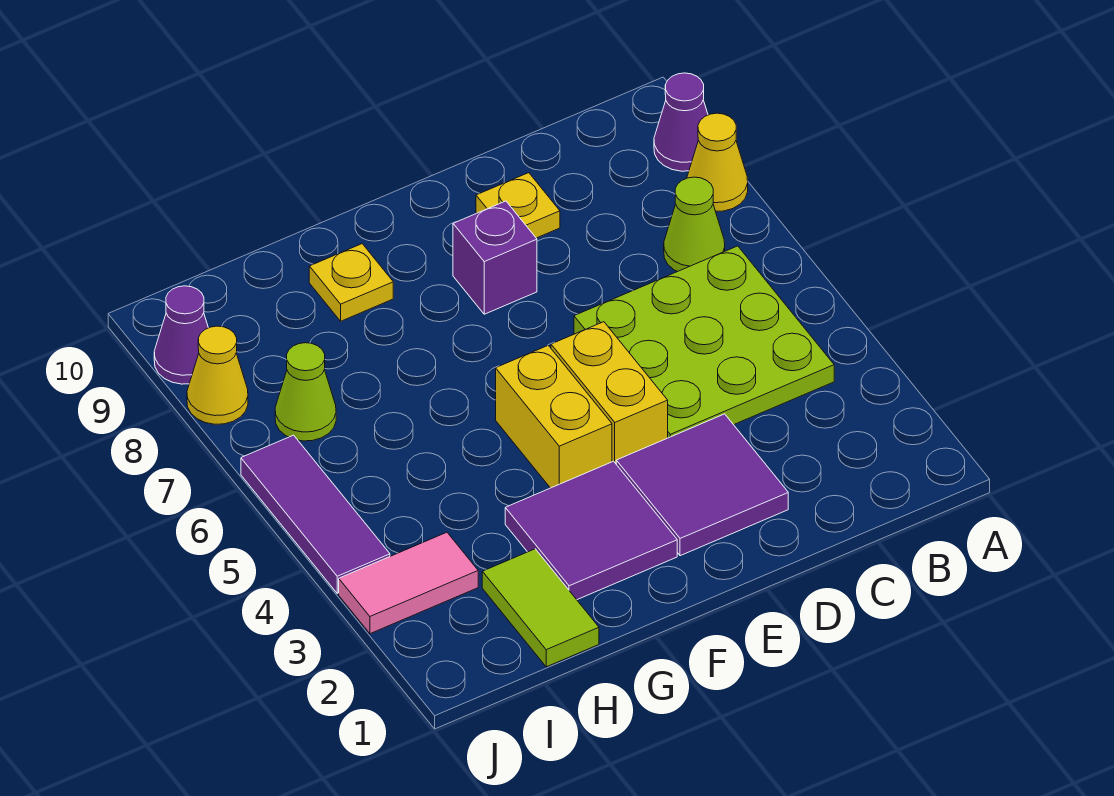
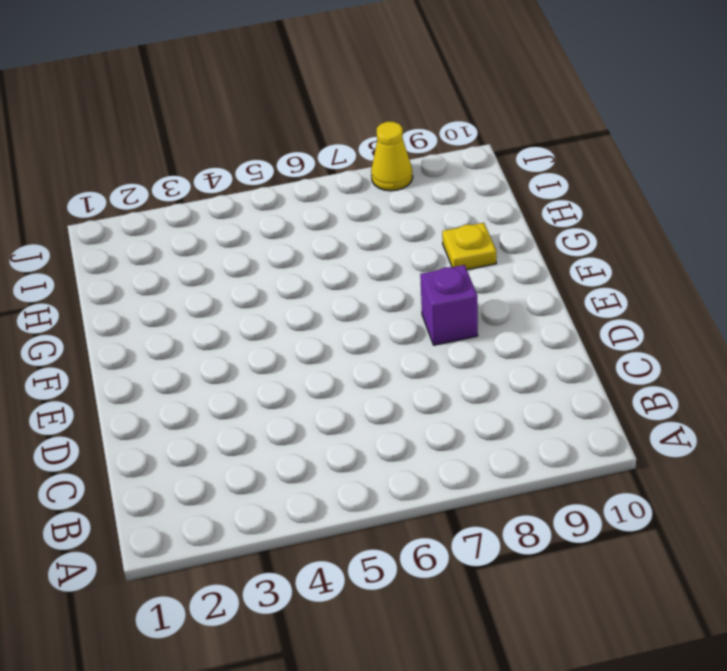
none -> yellow cone A8 level 1
none -> purple cone A9 level 1
none -> lime plate B4:D6 level 1

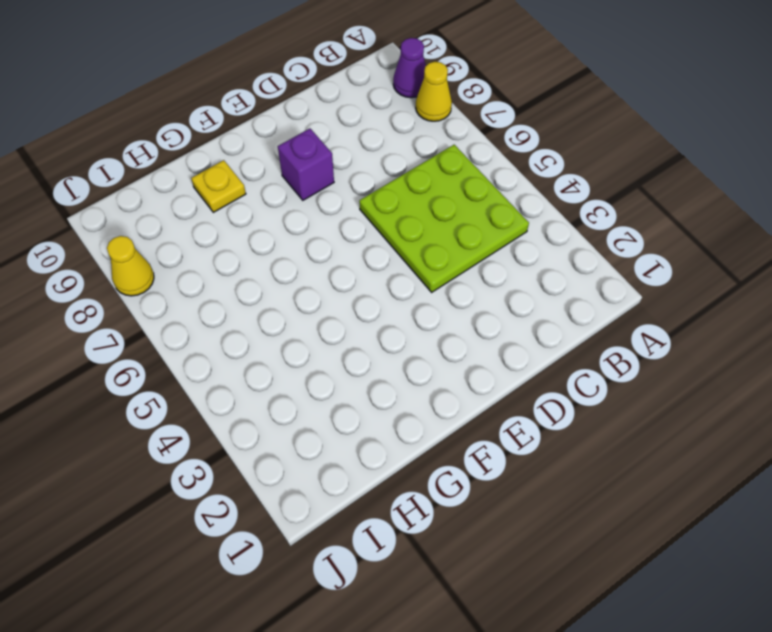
none -> lime cone B7 level 1
none -> purple tile D2:E3 level 1
none -> yellow plate D9 level 1

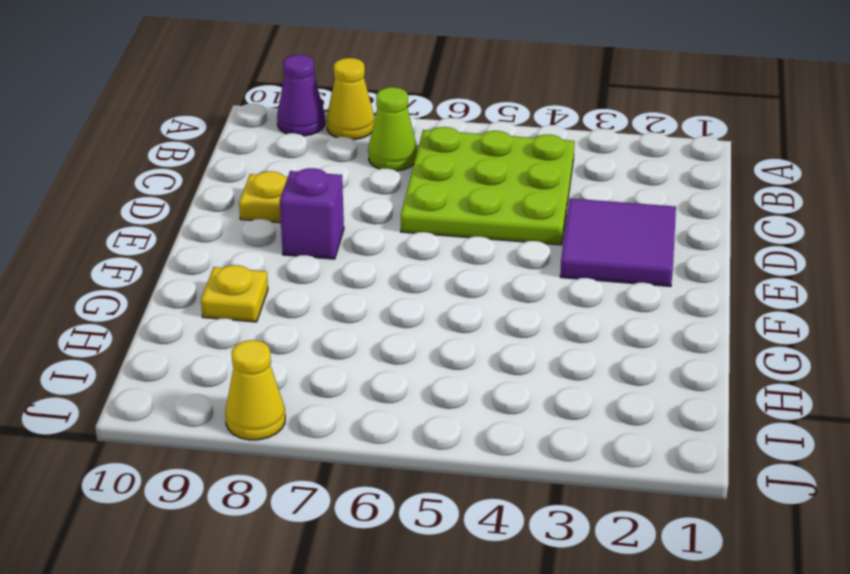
none -> yellow brick E4:E5 level 1
none -> purple tile F2:G3 level 1
none -> yellow brick F4:F5 level 1

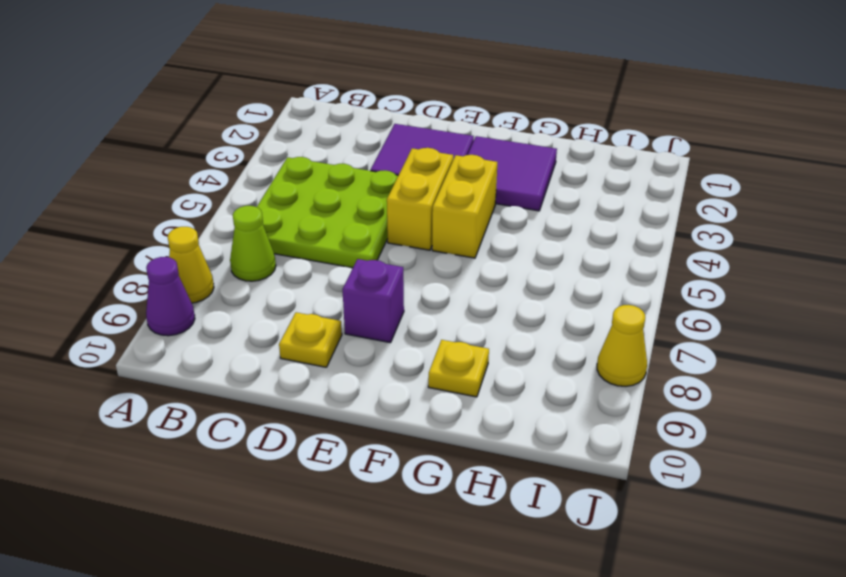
none -> lime tile H1:H2 level 1
none -> pink tile I3:J3 level 1
none -> lime cone I7 level 1

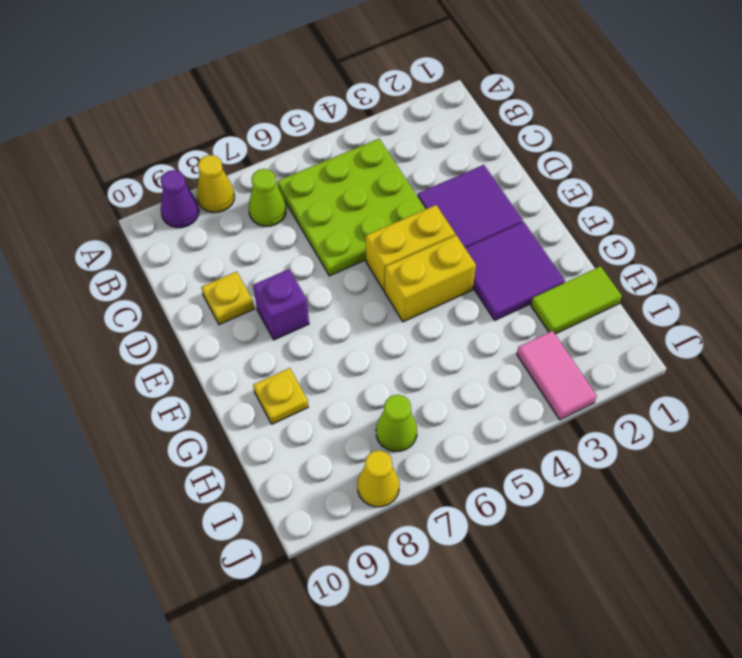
none -> purple tile J4:J6 level 1
none -> purple cone J9 level 1

